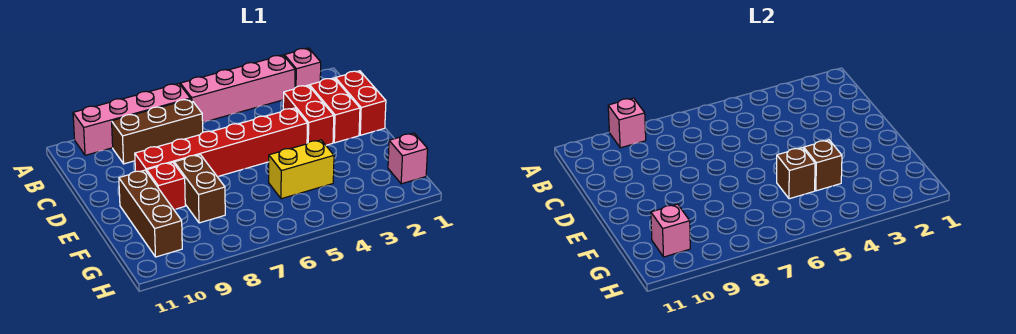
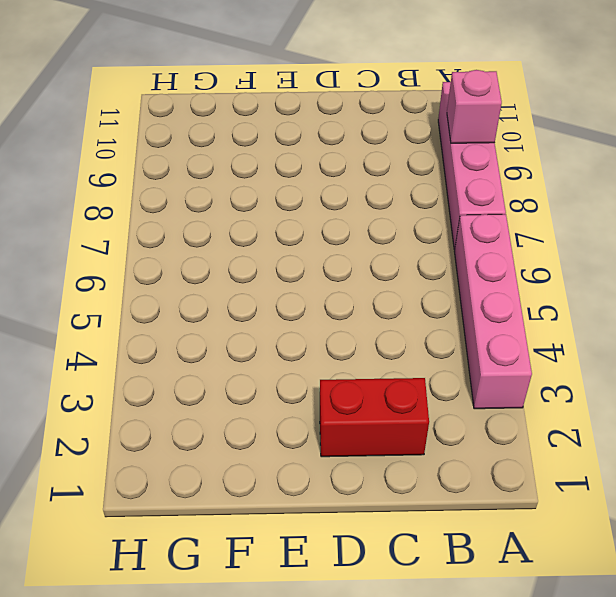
none -> pink brick A2 level 1
none -> brown brick B7:B9 level 1
none -> red brick C1:D1 level 1

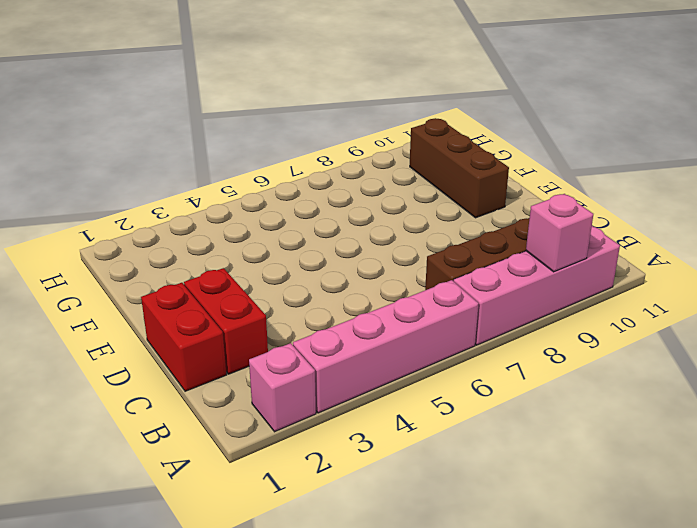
none -> red brick C3:D3 level 1
none -> red brick D4:D9 level 1
none -> brown brick E8:F8 level 1

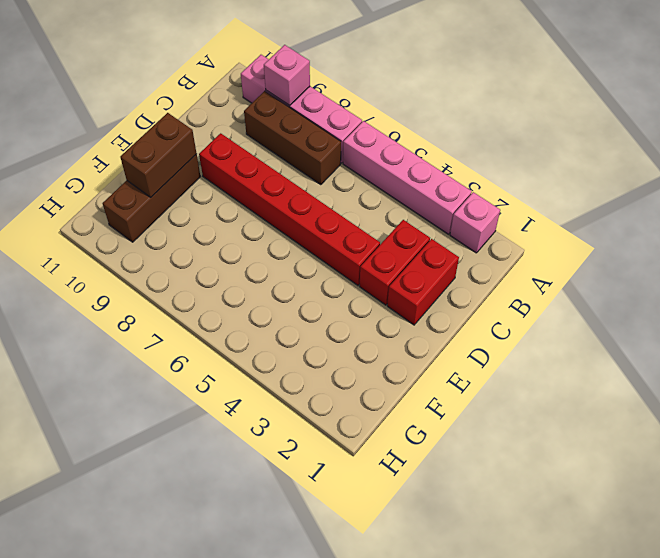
brown brick E10:F10 level 2 -> brown brick E8:F8 level 1
none -> red brick C1:D1 level 1
none -> red brick E9 level 1
none -> yellow brick F4:F5 level 1

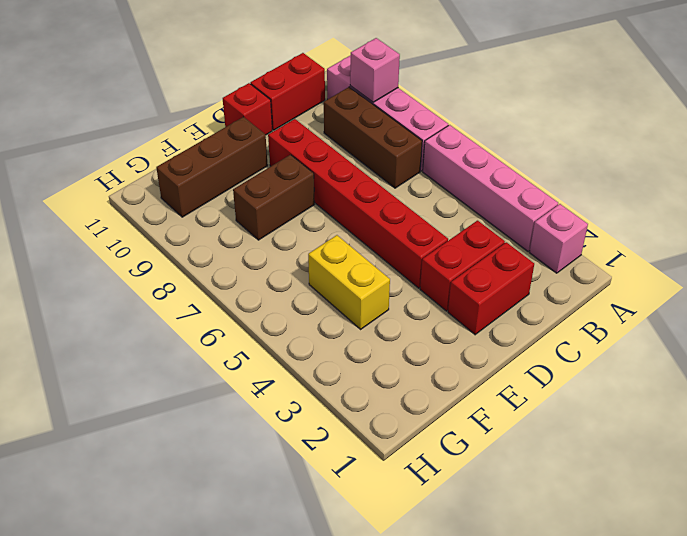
red brick B11:C11 level 1 -> red brick C1:D1 level 1
red brick D11 level 1 -> red brick E9 level 1
none -> pink brick G1 level 1
none -> brown brick F4 level 2
none -> brown brick F5 level 2

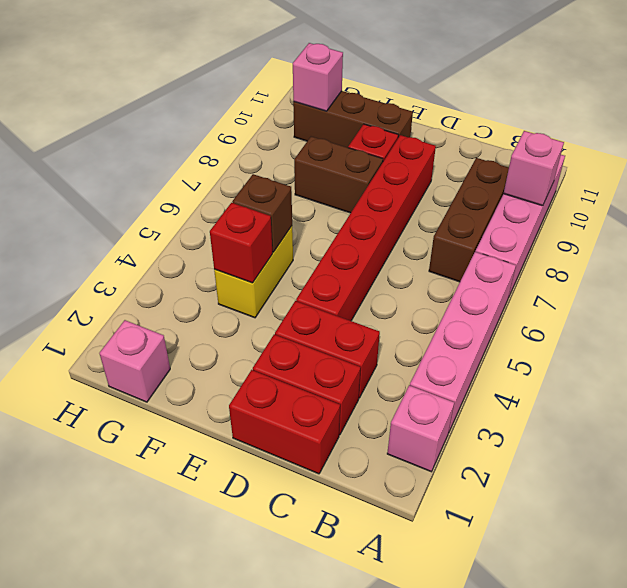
red brick F4 level 2 -> brown brick F4 level 2

